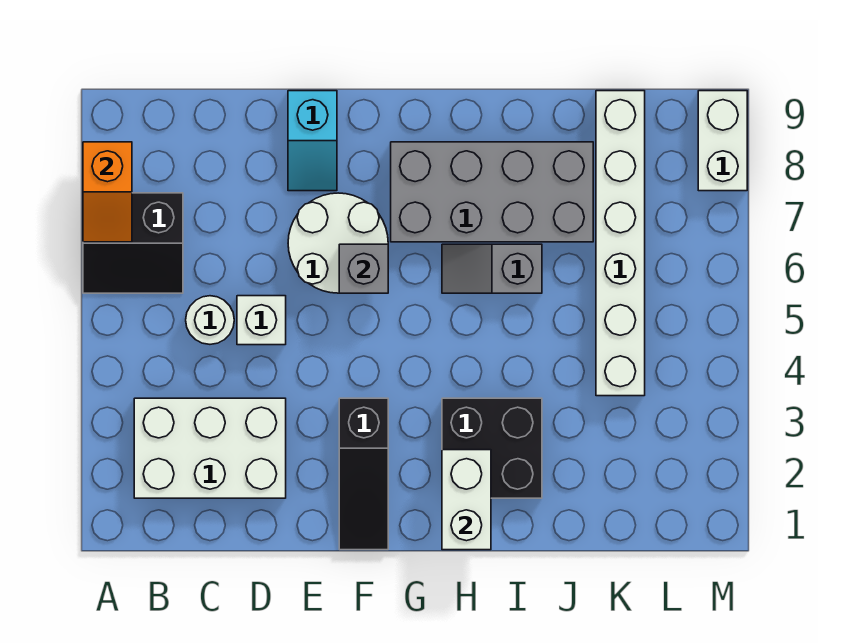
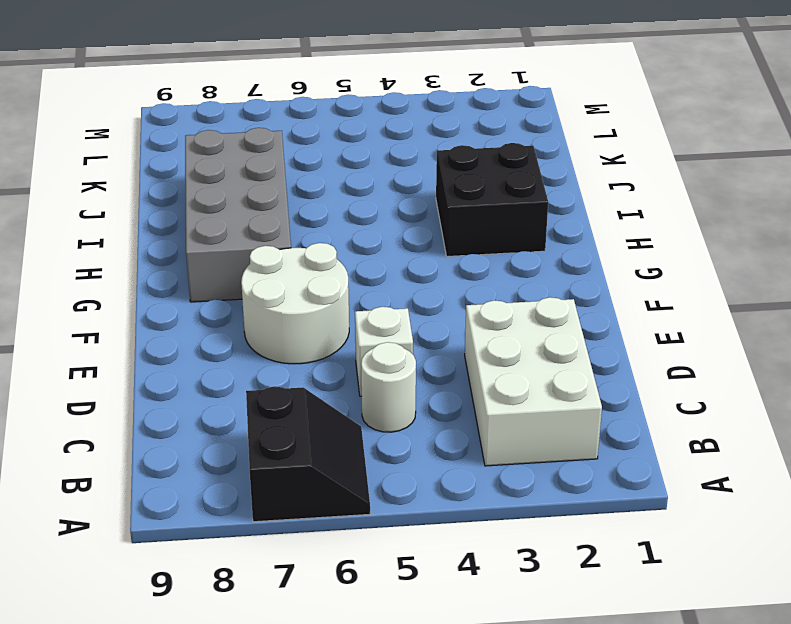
none -> cyan slope E8:E9 level 1 top 9
none -> black slope F1:F3 level 1 top 3
none -> grey slope H6:I6 level 1 top I

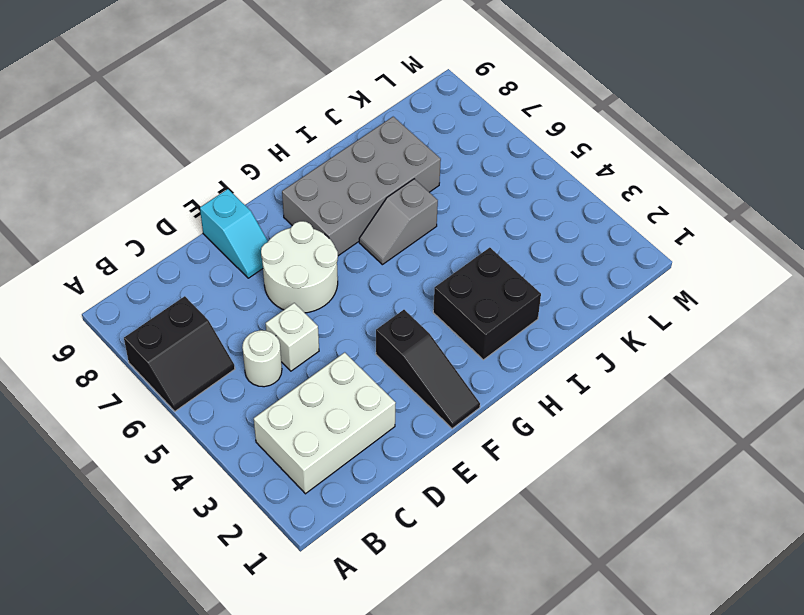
none -> white brick K4:K9 level 1
none -> white brick M8:M9 level 1
none -> orange slope A7:A8 level 2 top 8

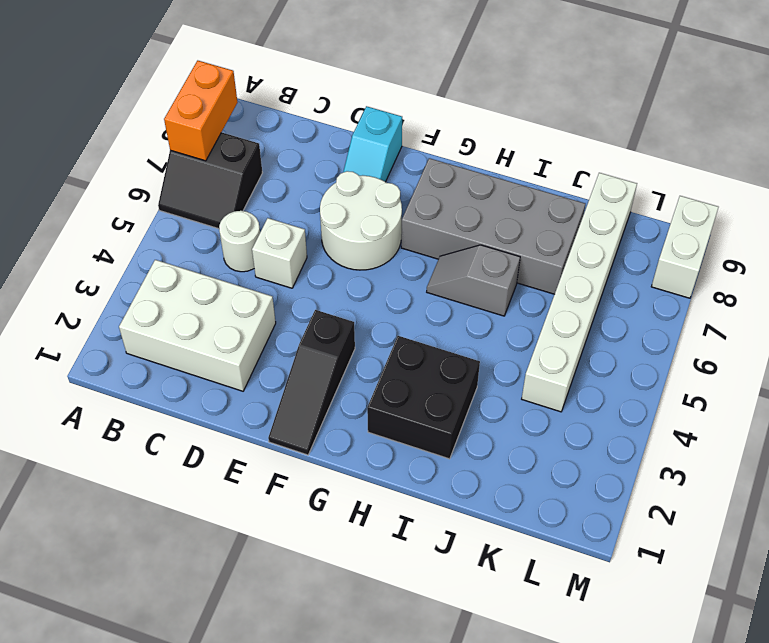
orange brick A7:A8 level 2 -> orange slope A7:A8 level 2 top 8
none -> grey brick F6 level 2
none -> white brick H1:H2 level 2

